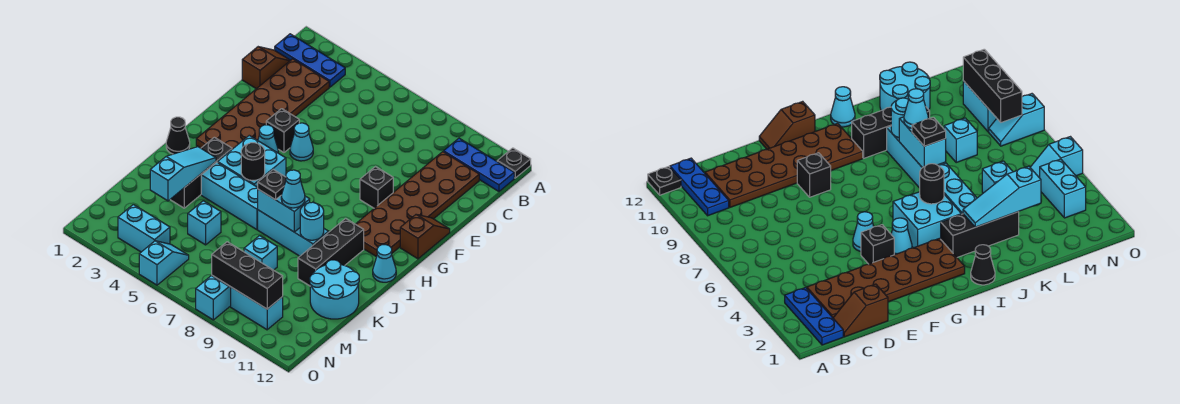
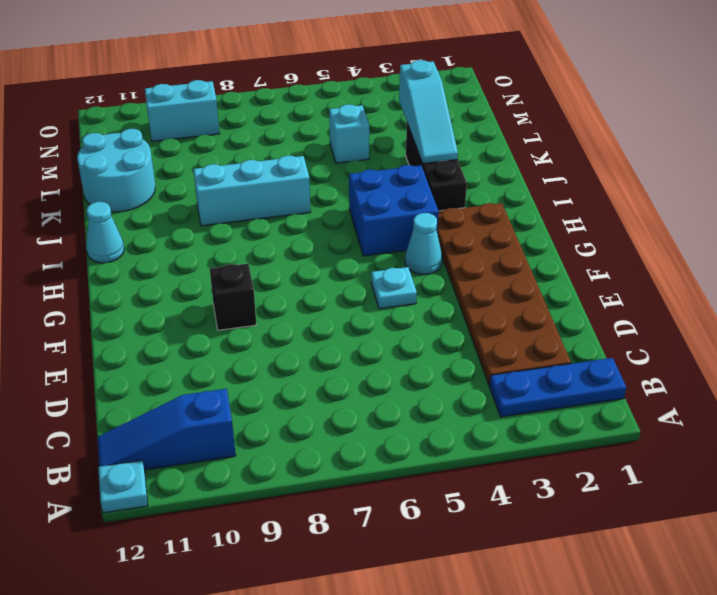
cyan plate A12 level 1 -> black plate A12 level 1
blue slope B10:B12 level 1 top 10 -> blue plate B10:B12 level 1
cyan plate F5 level 1 -> cyan cone F5 level 1
blue brick H4:I5 level 1 -> cyan brick H4:I5 level 1
none -> brown slope C1:D1 level 1 top D
none -> brown plate C10:H11 level 1
none -> black brick F4 level 1
none -> brown slope F12:G12 level 1 top G

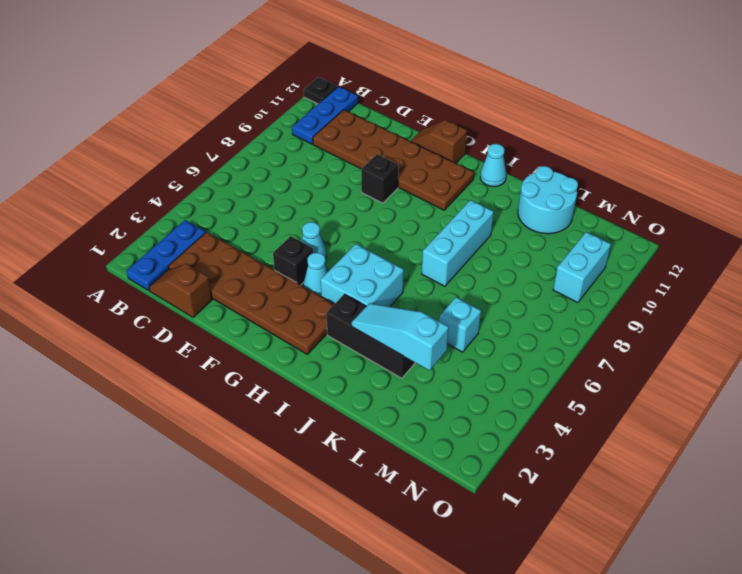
none -> black cone I1 level 1
none -> black brick I10:K10 level 1
none -> cyan brick J4:J6 level 1
none -> cyan brick L8 level 1

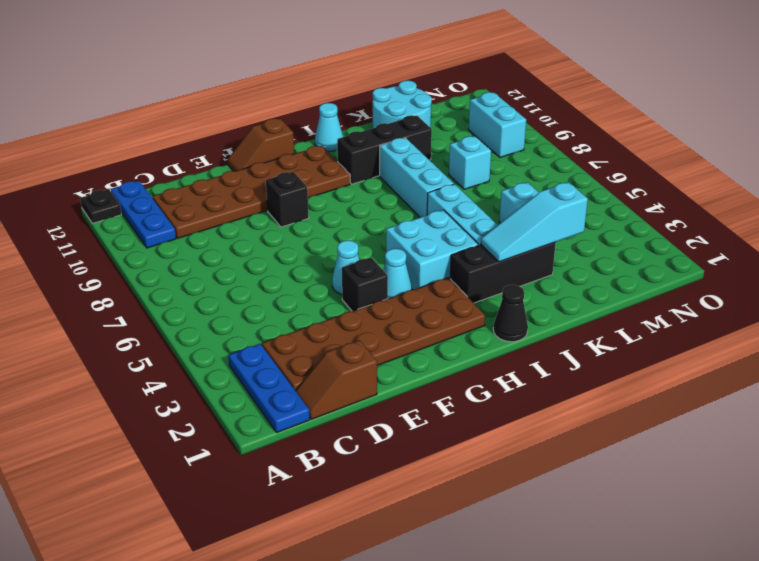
none -> cyan brick N3:N4 level 1
none -> cyan slope N5:O5 level 1 top O
none -> cyan slope N8:O8 level 1 top O
none -> black round brick I5 level 2

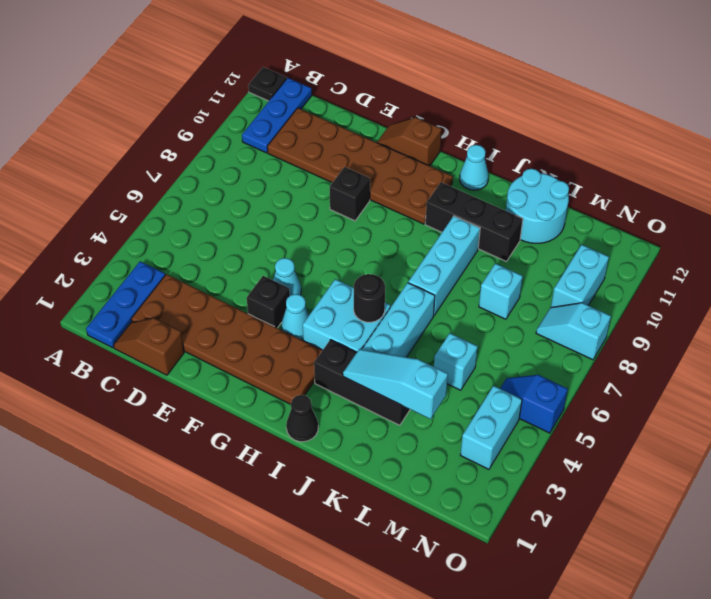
blue slope N5:O5 level 1 top O -> cyan slope N5:O5 level 1 top O
none -> cyan brick J7:J8 level 2
none -> cyan round brick J9 level 2
none -> black brick N8:N10 level 2
none -> black plate J7 level 3

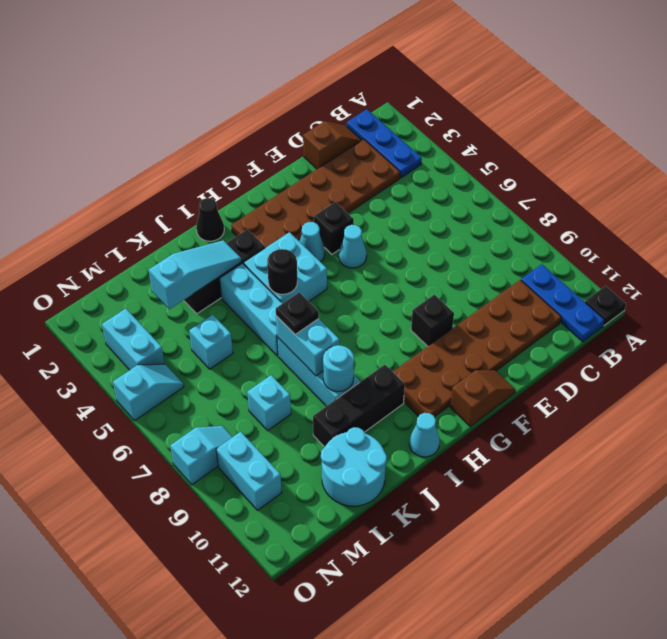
none -> black brick N8:N10 level 2
none -> cyan cone J8 level 3

